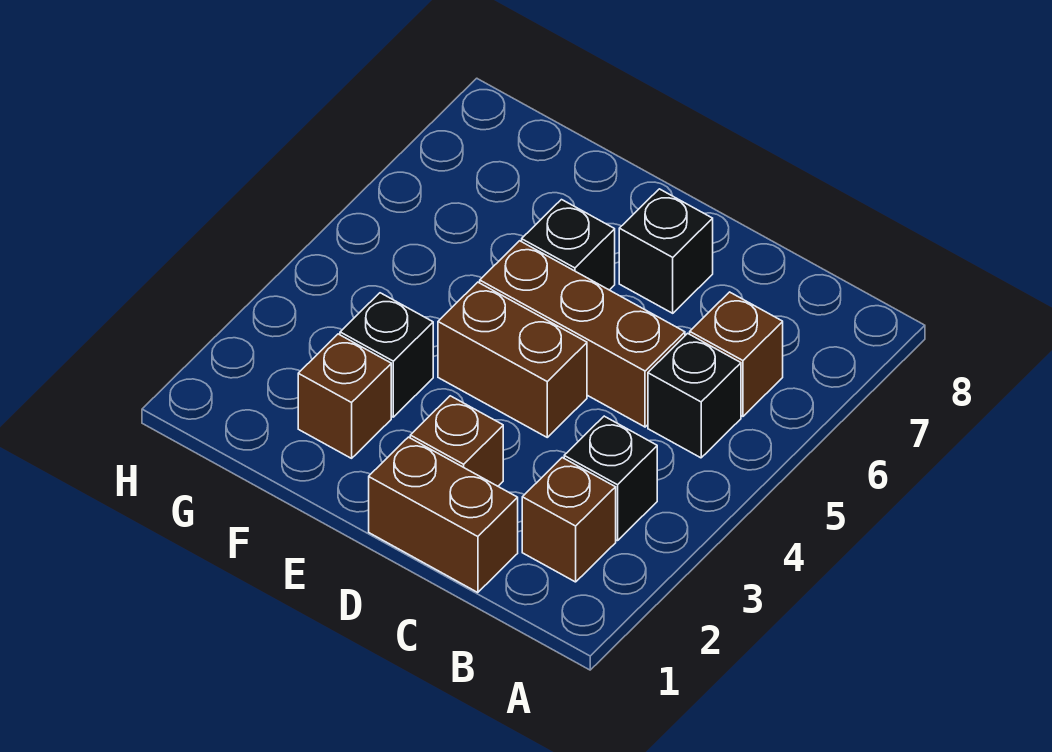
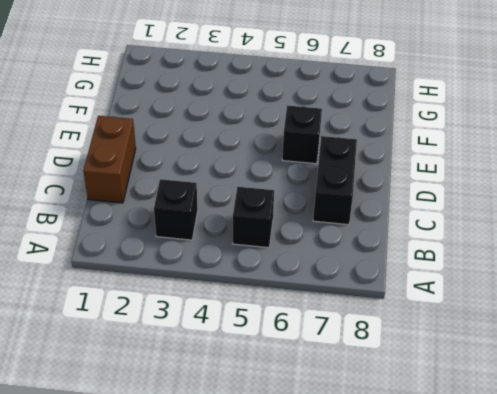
black brick C7:D7 level 1 -> black brick D7 level 1
none -> brown brick B2 level 1
none -> brown brick B6 level 1
none -> brown brick C5:E5 level 1

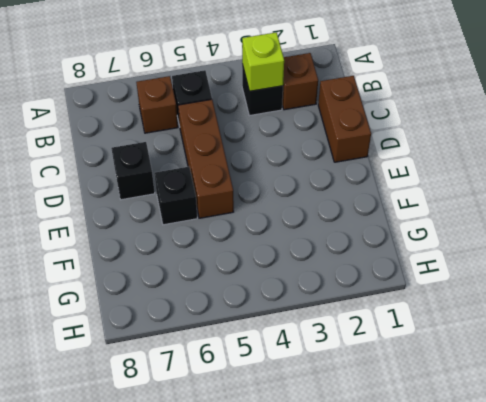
lime brick B3 level 2 -> none
none -> brown brick D2 level 1
none -> brown brick D4:E4 level 1
none -> brown brick F2 level 1

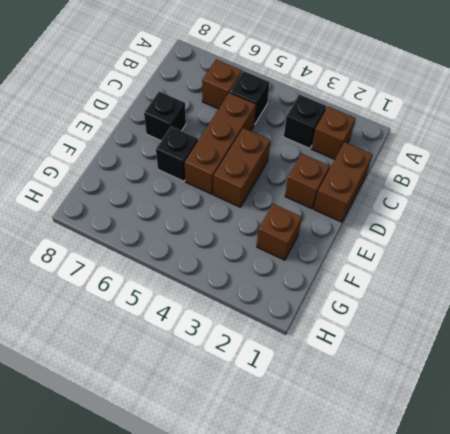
none -> black brick F3 level 1

